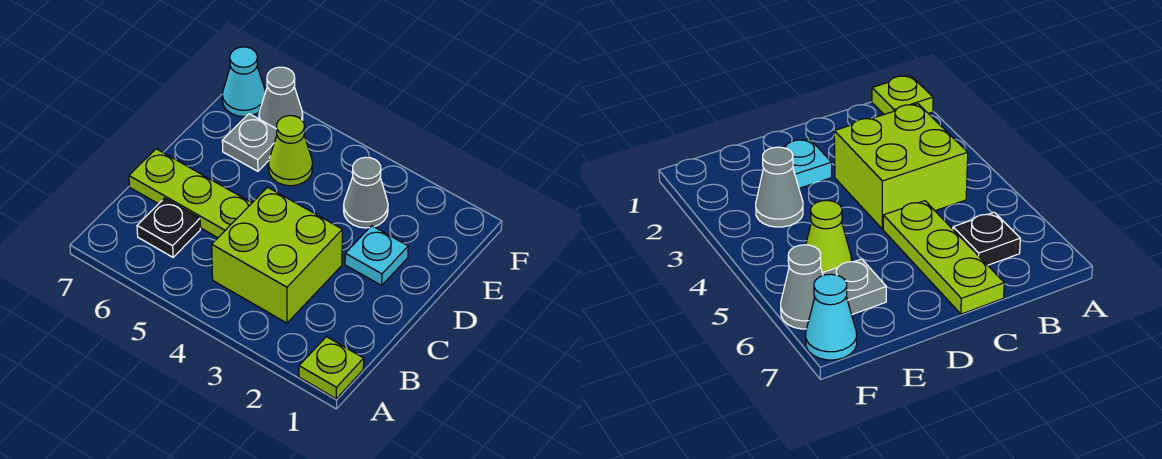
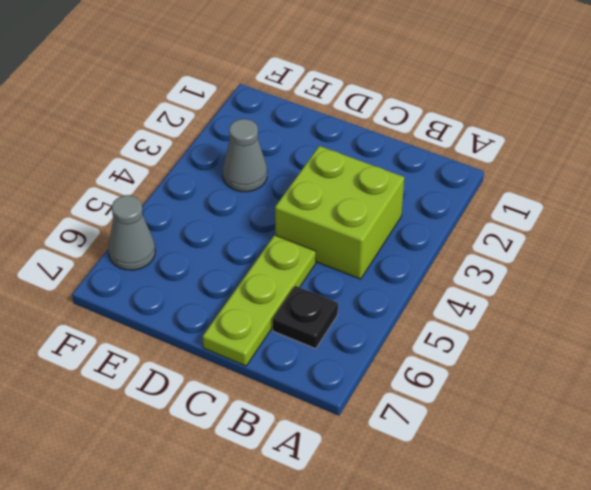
none -> lime plate A1 level 1
none -> cyan plate D2 level 1

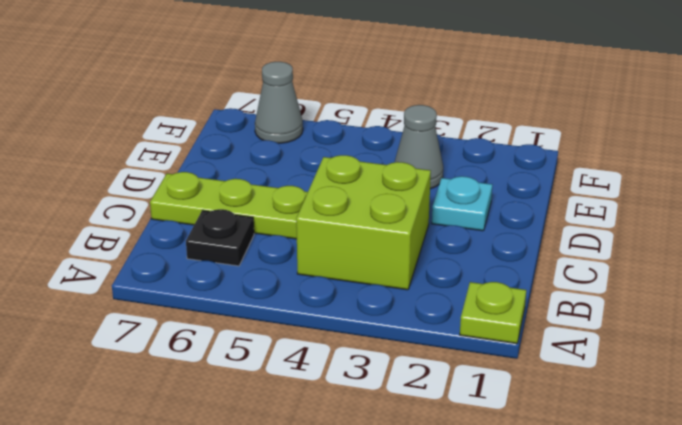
none -> lime cone E5 level 1
none -> grey plate E6 level 1

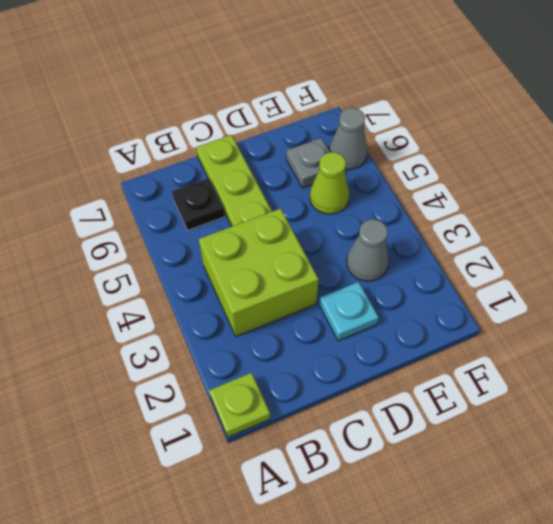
none -> cyan cone F7 level 1

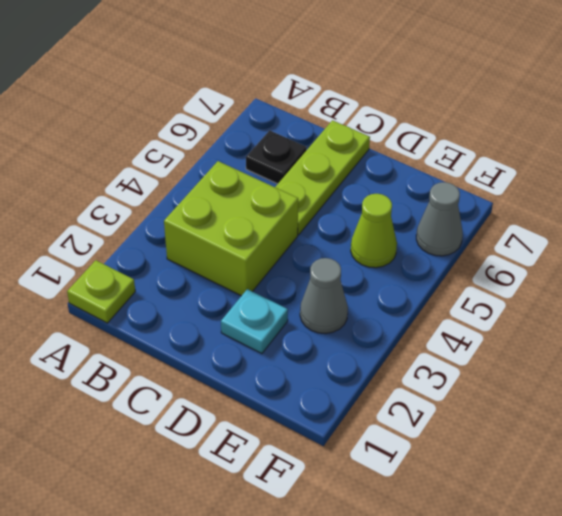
none -> grey plate E6 level 1
none -> cyan cone F7 level 1

